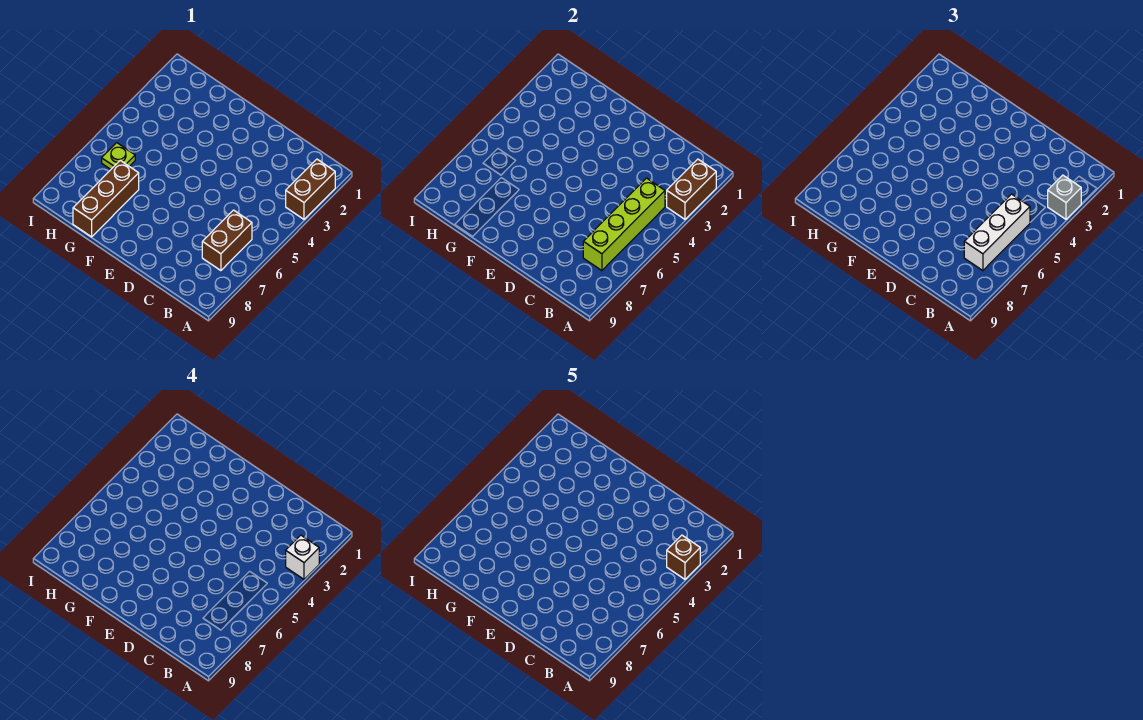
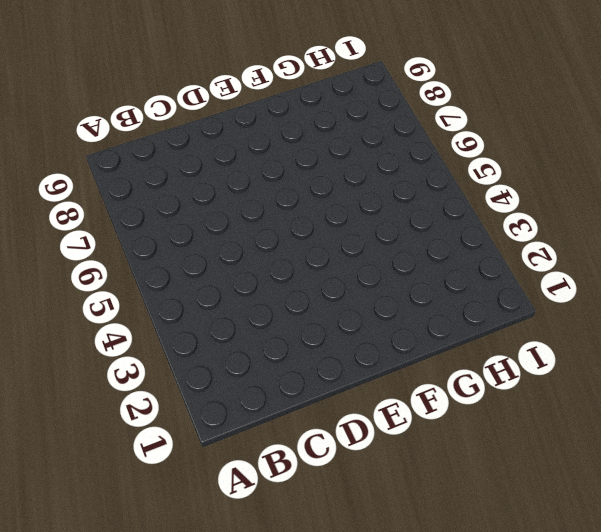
none -> brown brick A2:A3 level 1
none -> brown brick B6:B7 level 1

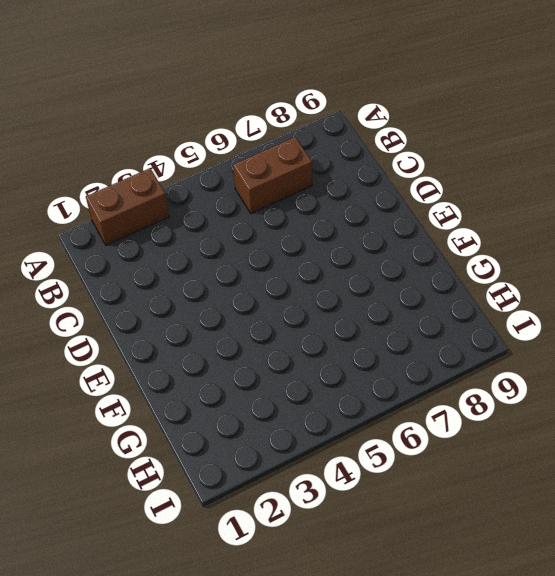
none -> brown brick G7:G9 level 1
none -> lime plate H6 level 1

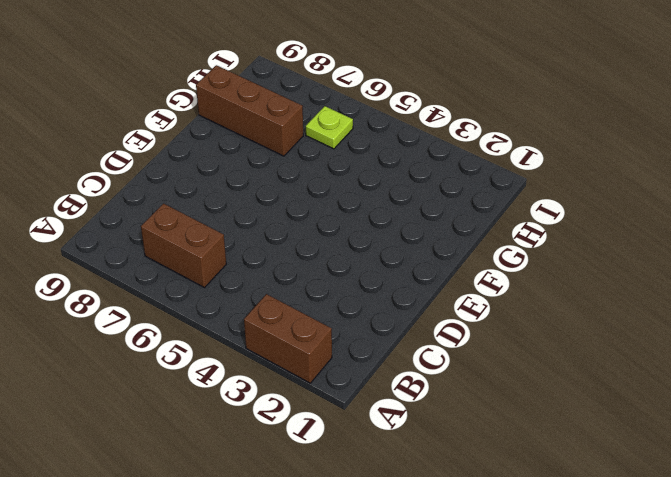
none -> brown brick A2:A3 level 2
none -> lime brick B4:B7 level 2

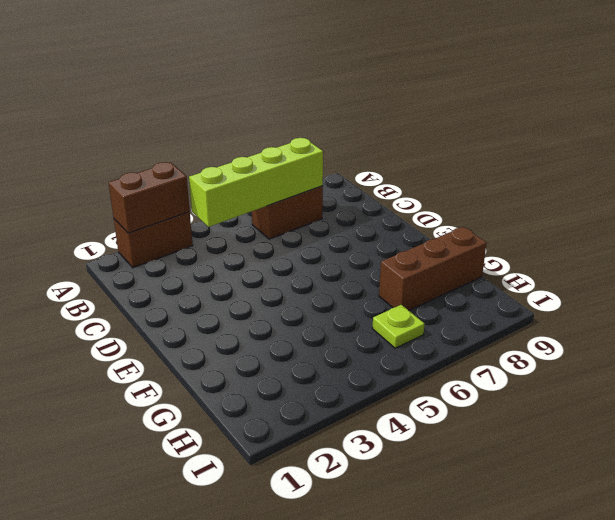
none -> grey brick A3 level 3
none -> white brick B5:B7 level 3

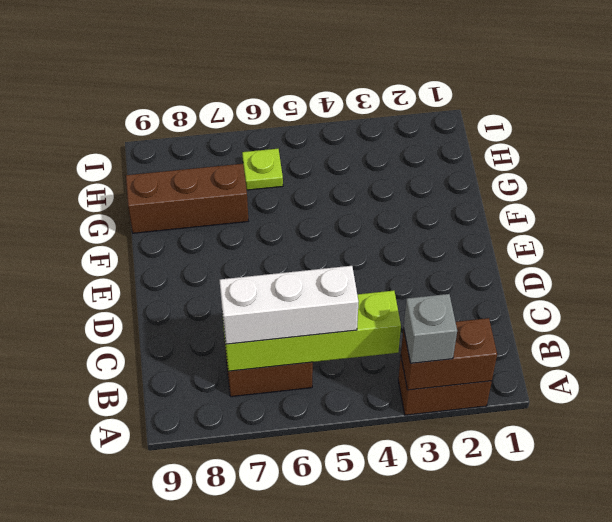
none -> white brick A3 level 4
none -> brown brick A3 level 5

